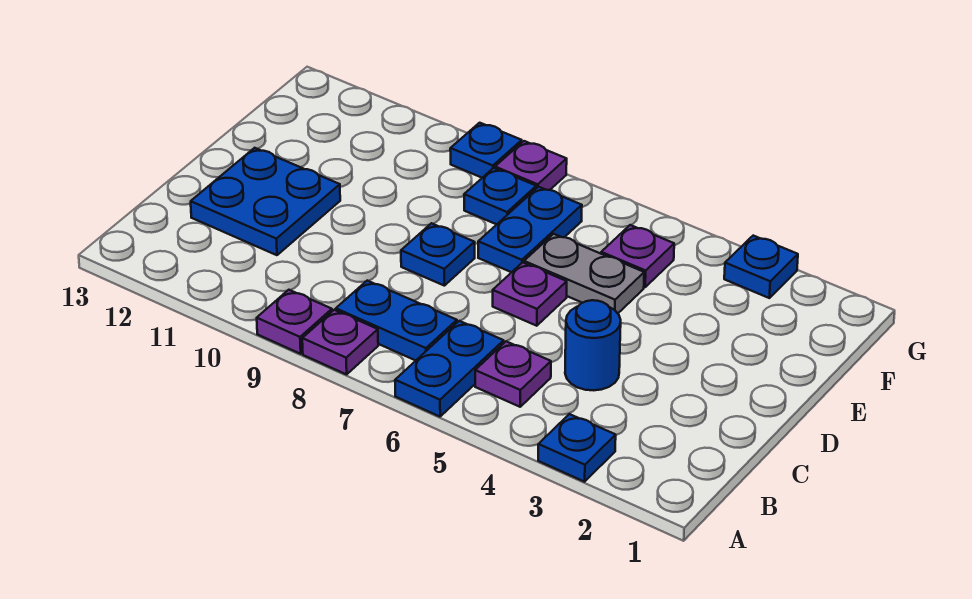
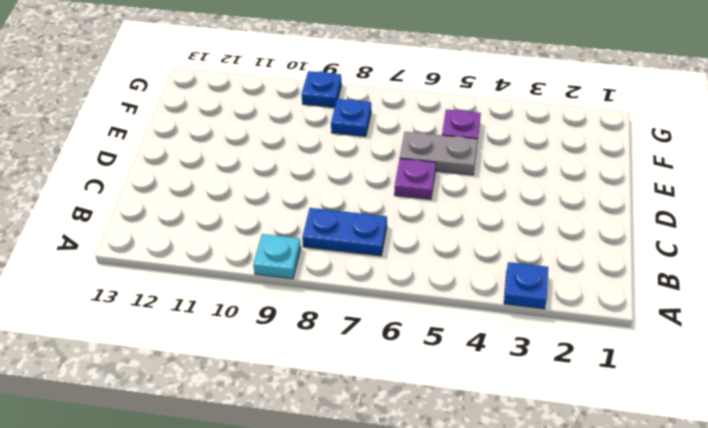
cyan plate A9 level 1 -> purple plate A9 level 1
none -> blue plate A6:B6 level 1
none -> purple plate A8 level 1
none -> purple plate B5 level 1

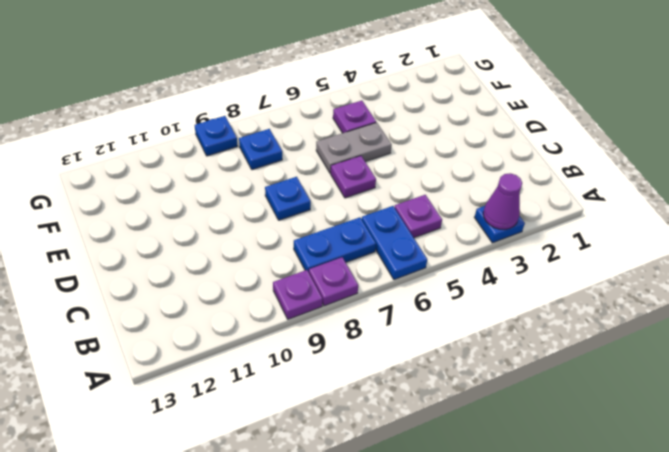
purple cone A3 level 2 -> none
none -> blue round brick C4 level 1
none -> blue plate C11:D12 level 1
none -> blue plate E7:F7 level 1

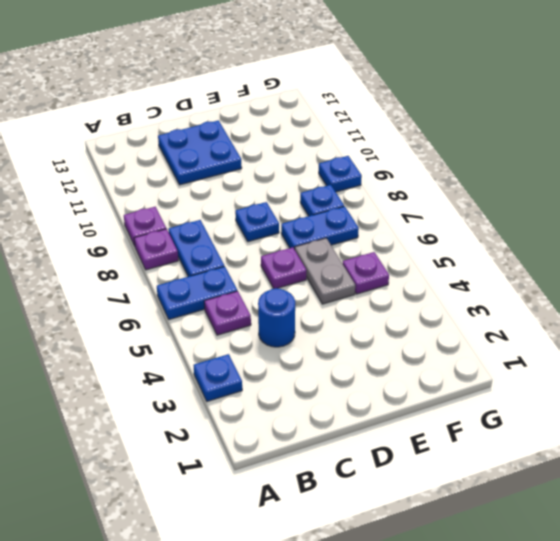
none -> blue plate G3 level 1
none -> purple plate G8 level 1

